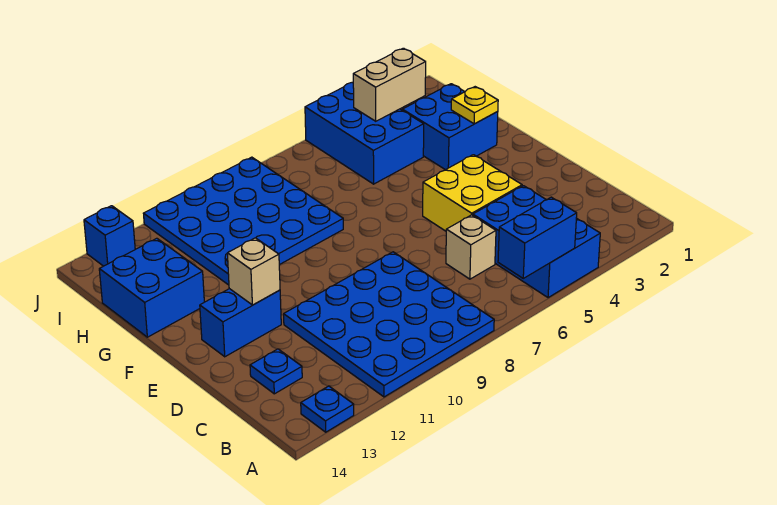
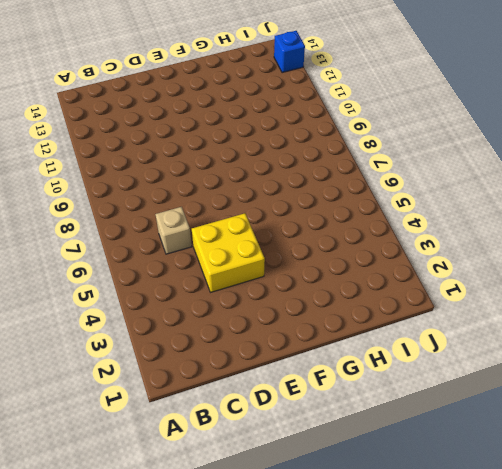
none -> blue brick A4:C5 level 1
none -> blue plate A8:D11 level 1
none -> blue plate A13 level 1

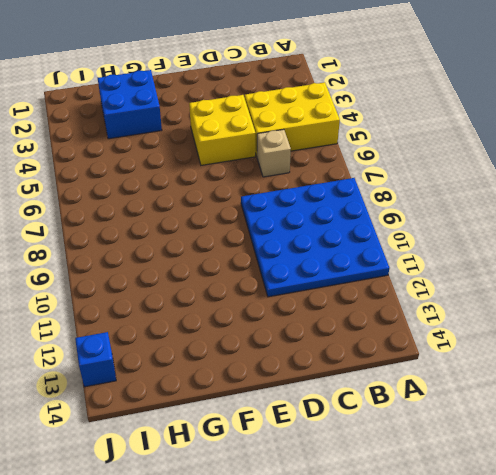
yellow brick A4:C5 level 1 -> blue brick A4:C5 level 1
none -> blue plate A13 level 1
none -> blue plate C13 level 1
none -> blue brick E12:E13 level 1

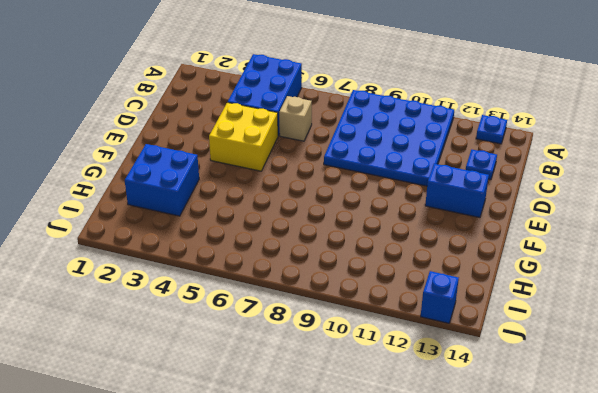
none -> blue plate G8:J11 level 1
none -> blue brick G13:H14 level 1
none -> blue brick H4:J5 level 1

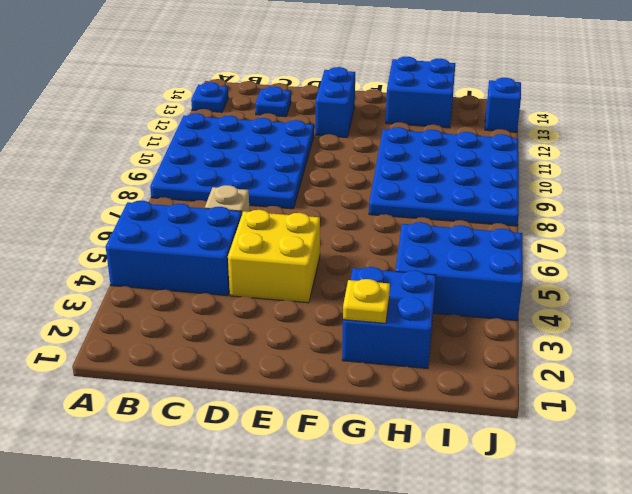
none -> blue brick A5:A6 level 2
none -> tan brick E12 level 2
none -> tan brick I3:I4 level 2

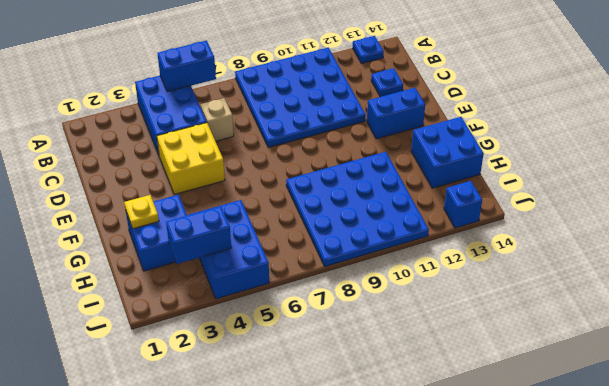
blue brick I3:I4 level 2 -> tan brick I3:I4 level 2
none -> tan brick E12 level 2

